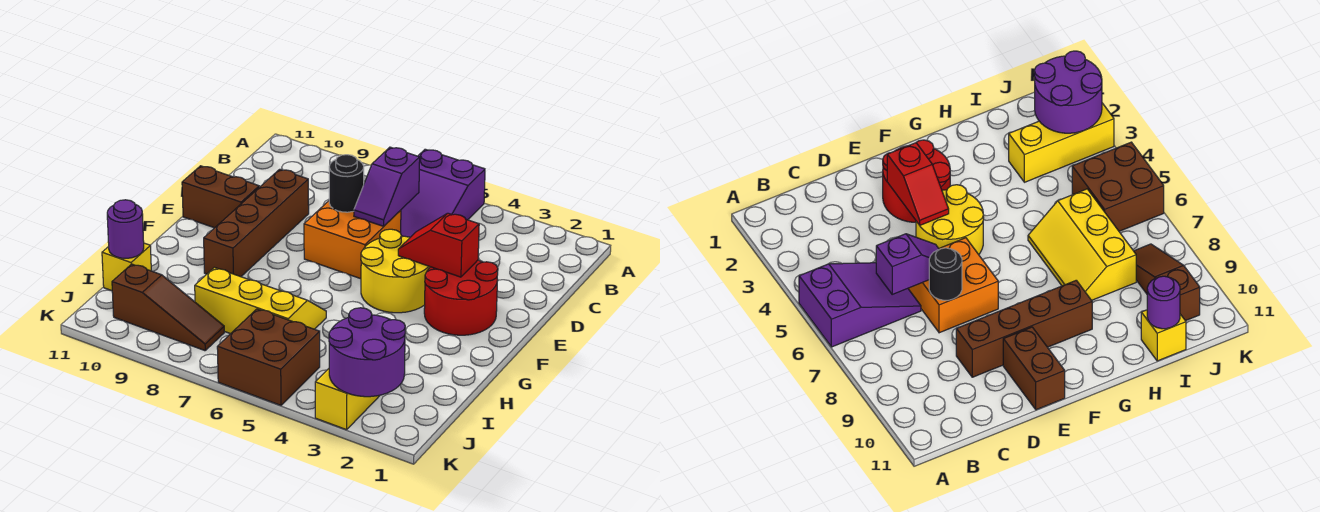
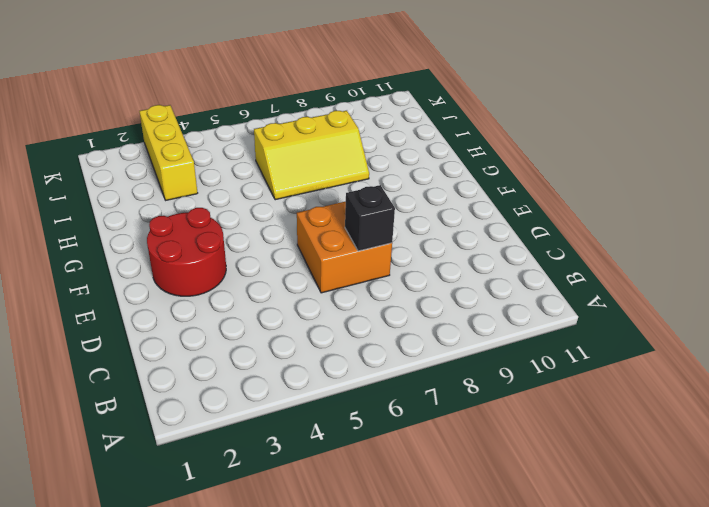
black brick D7 level 2 -> black round brick D7 level 2
none -> purple slope A5:C6 level 1 top A
none -> brown brick D9:G9 level 1
none -> yellow round brick E4:F5 level 1

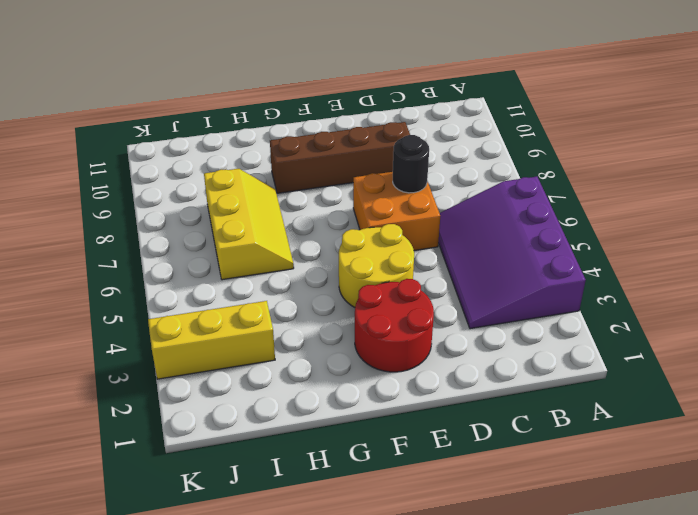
purple slope A3:C6 level 1 top A -> purple slope A5:C6 level 1 top A
none -> brown brick E10:E11 level 1
none -> yellow brick I11 level 1
none -> brown brick J5:K6 level 1

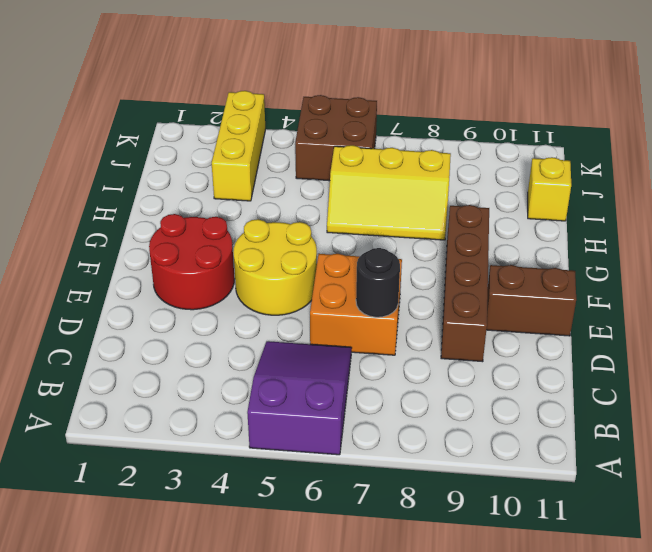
none -> brown slope J8:J10 level 1 top 10
none -> purple slope C6:D6 level 2 top C
none -> red slope E3:E4 level 2 top 3

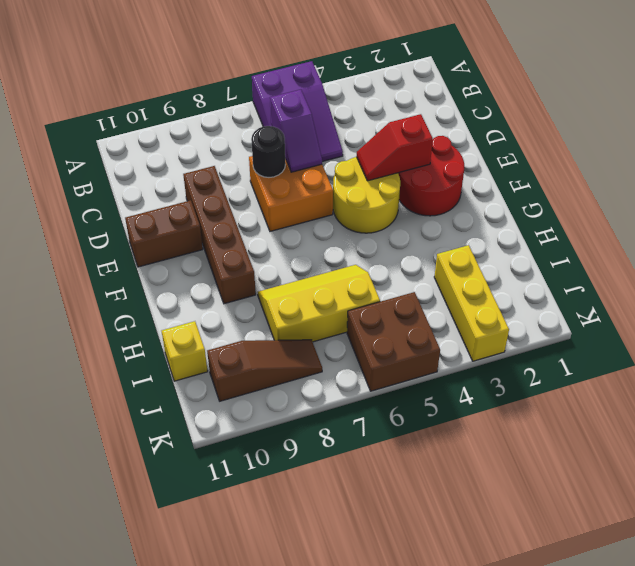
none -> purple round brick I11 level 2
none -> purple round brick J2:K3 level 2

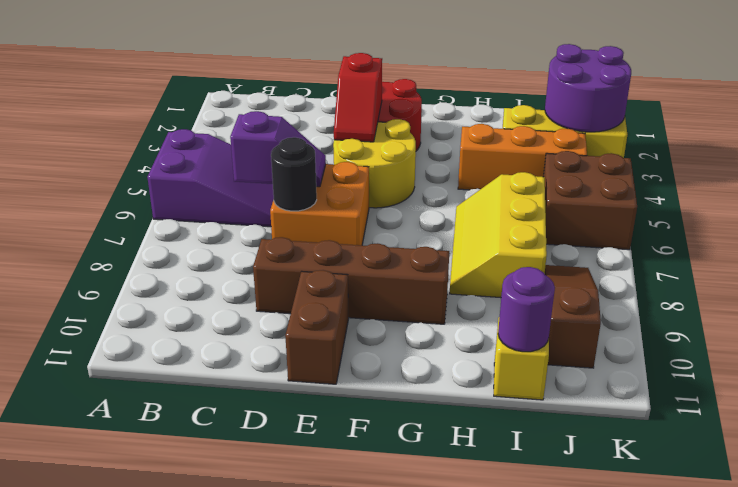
orange brick H4:J4 level 1 -> none

